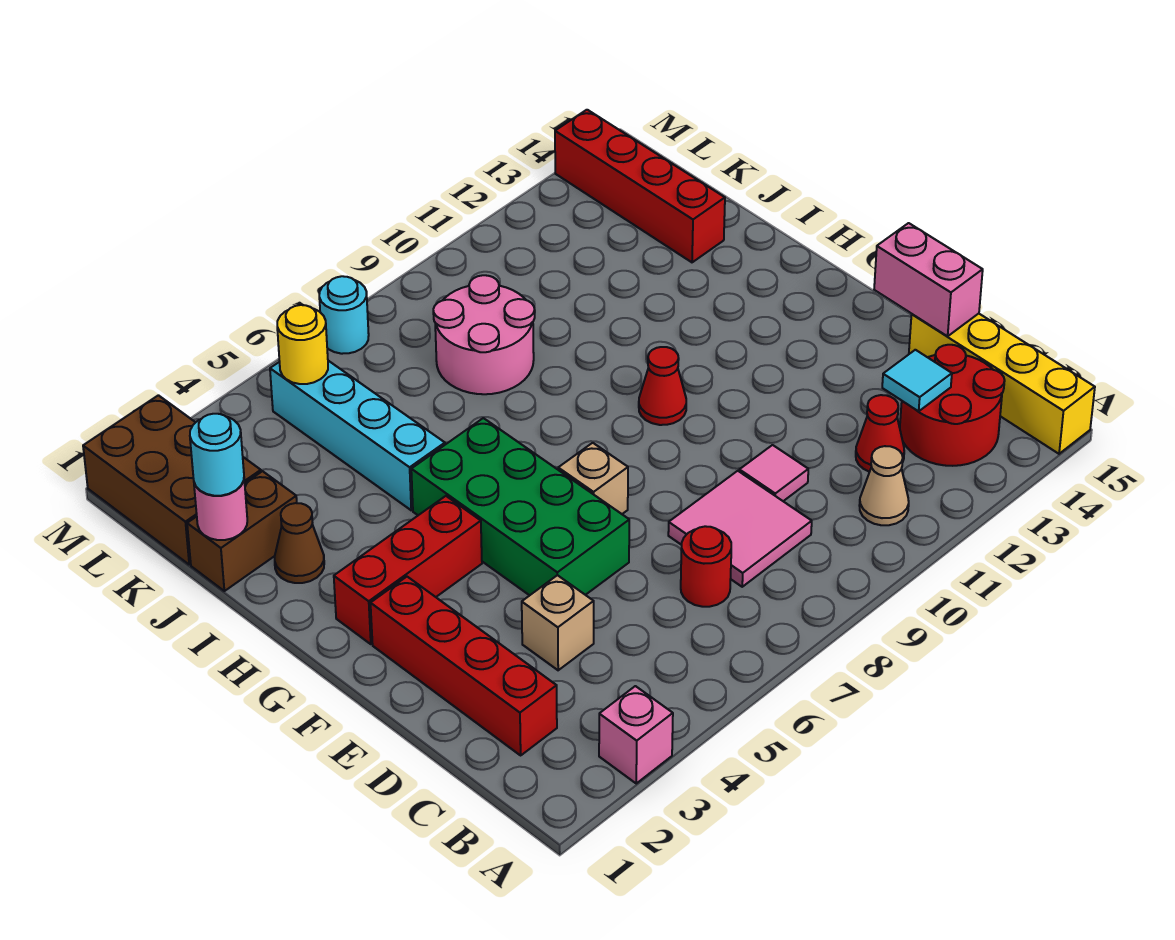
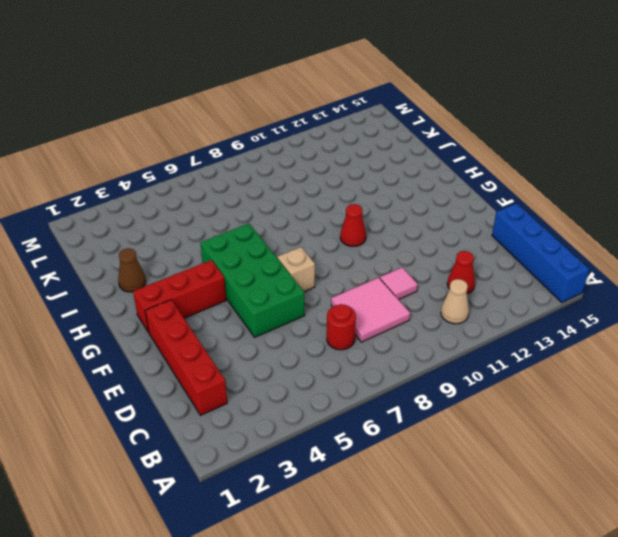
blue brick A15:D15 level 1 -> yellow brick A15:D15 level 1
none -> pink brick A3 level 1
none -> red round brick B13:C14 level 1
none -> tan brick D4 level 1

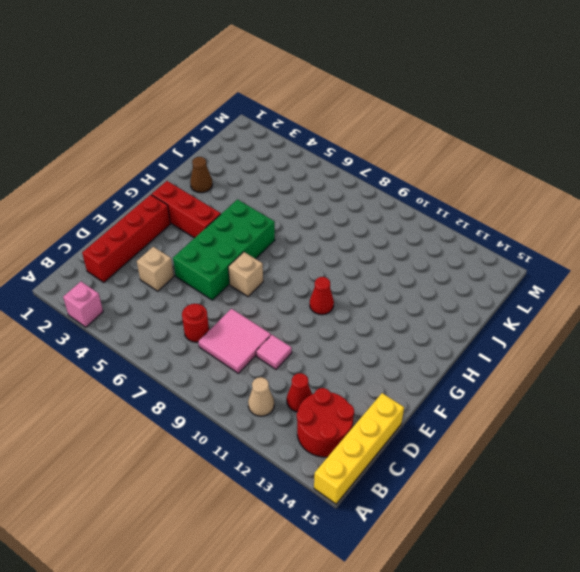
none -> cyan brick I5:L5 level 1
none -> brown brick J1:J2 level 1
none -> pink round brick J8:K9 level 1

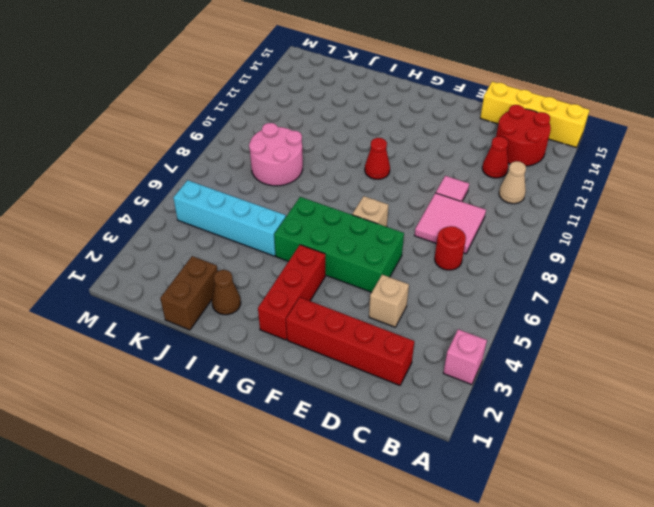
none -> red brick J14:M14 level 1
none -> brown brick K1:M2 level 1
none -> cyan round brick M7 level 1

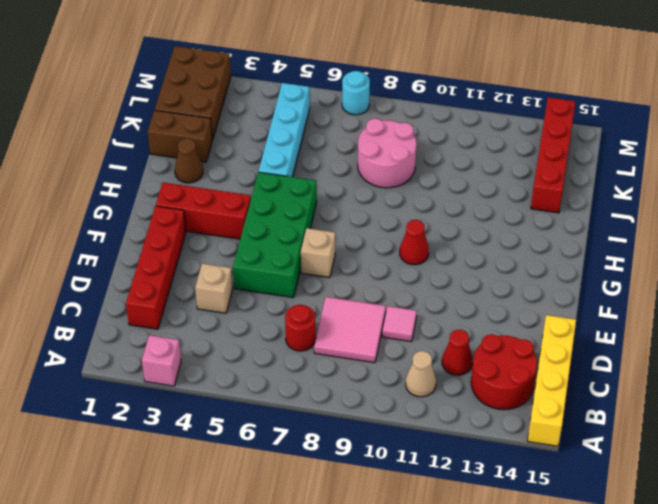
none -> cyan tile C13 level 2
none -> pink brick D15:E15 level 2
none -> pink round brick J1 level 2

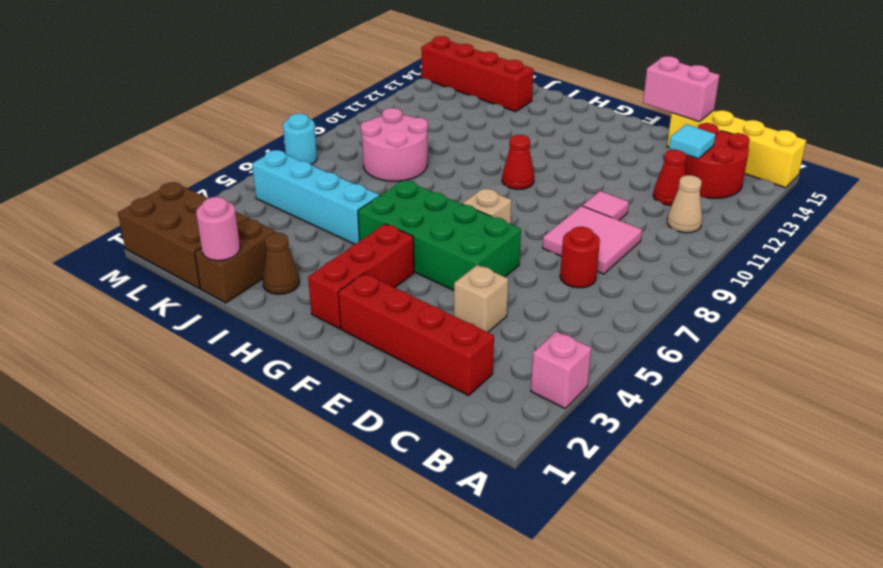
none -> yellow round brick L5 level 2
none -> cyan round brick J1 level 3

